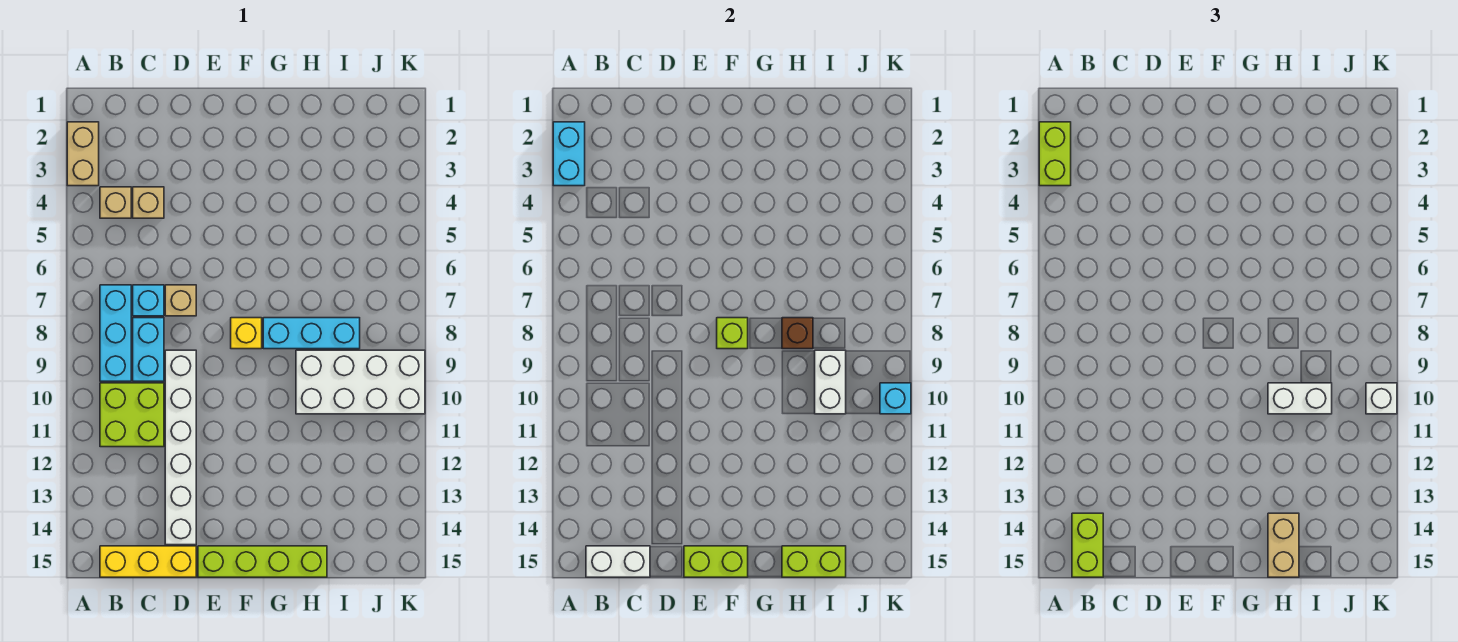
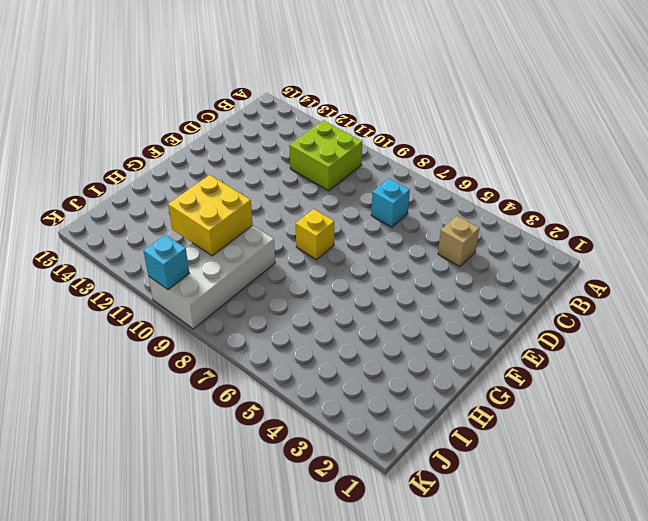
yellow brick H10:I11 level 2 -> white brick I9:I10 level 2
none -> tan brick A2:A3 level 1
none -> tan brick B4 level 1
none -> cyan brick B7:B9 level 1

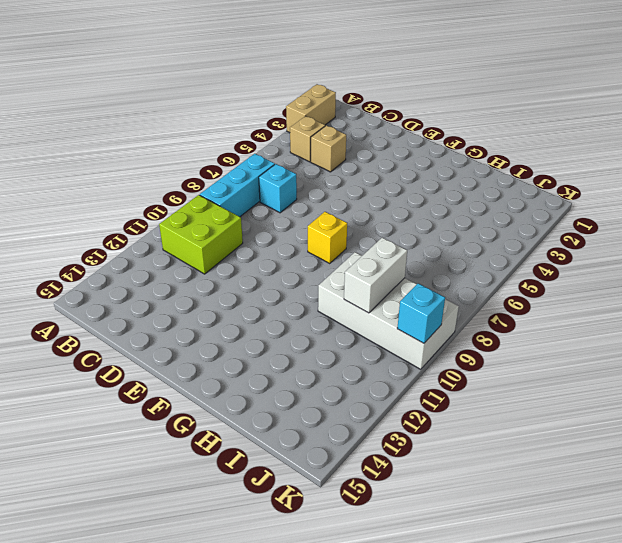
none -> yellow brick B15:D15 level 1
none -> cyan brick C8:C9 level 1
none -> tan brick D7 level 1

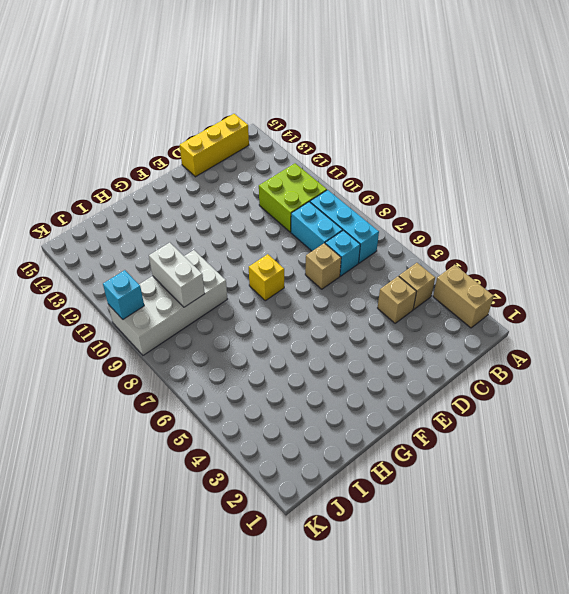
none -> white brick D9:D14 level 1
none -> lime brick E15:H15 level 1
none -> cyan brick G8:I8 level 1

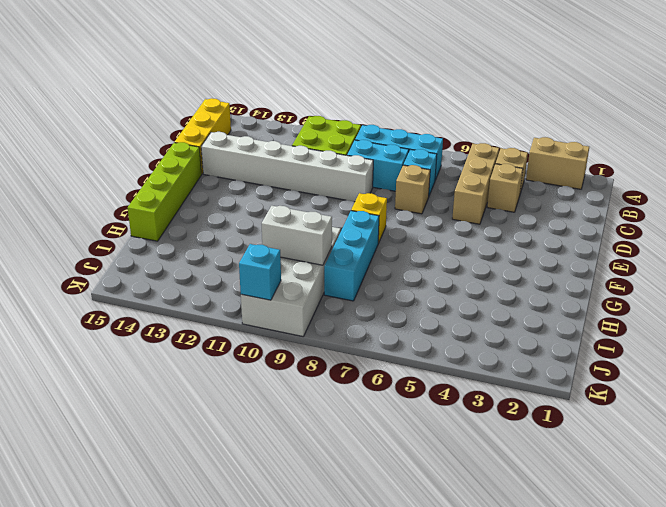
tan brick B5:D5 level 1 -> none
none -> cyan brick A2:A3 level 2
none -> white brick B15:C15 level 2
none -> lime brick E15:F15 level 2

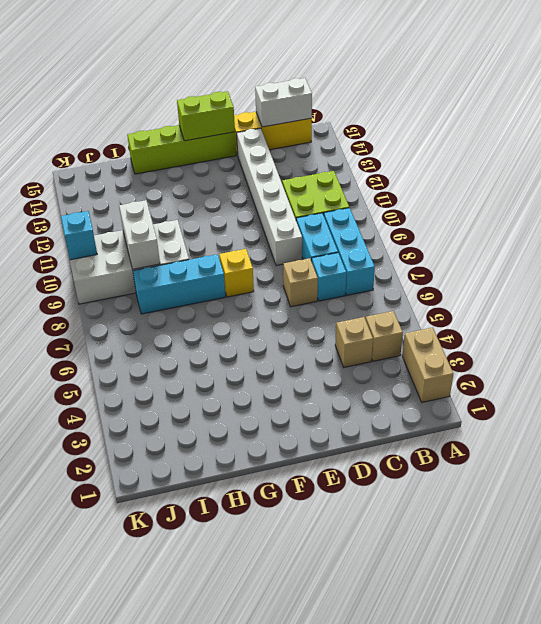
none -> cyan brick A2:A3 level 2
none -> lime brick F8 level 2
none -> brown brick H8 level 2

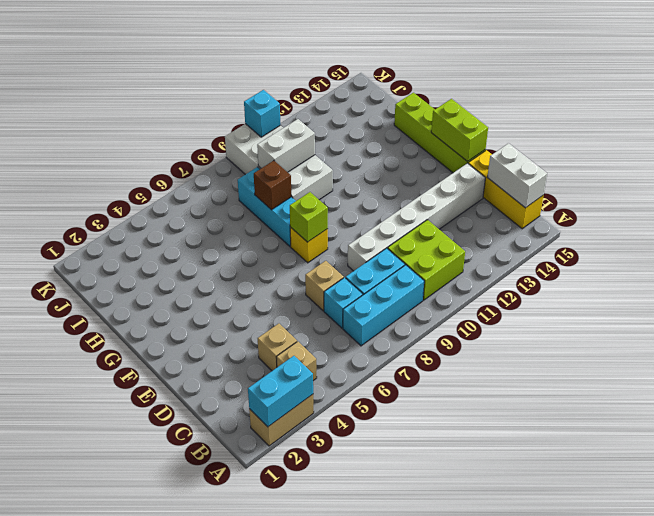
none -> lime brick H15:I15 level 2
none -> lime brick A2:A3 level 3
none -> lime brick B14:B15 level 3

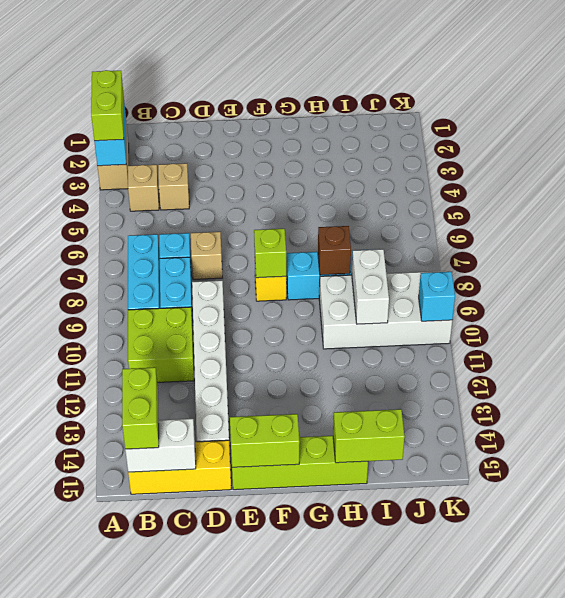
none -> white brick H10:I10 level 3
none -> tan brick H14:H15 level 3
none -> white brick K10 level 3

